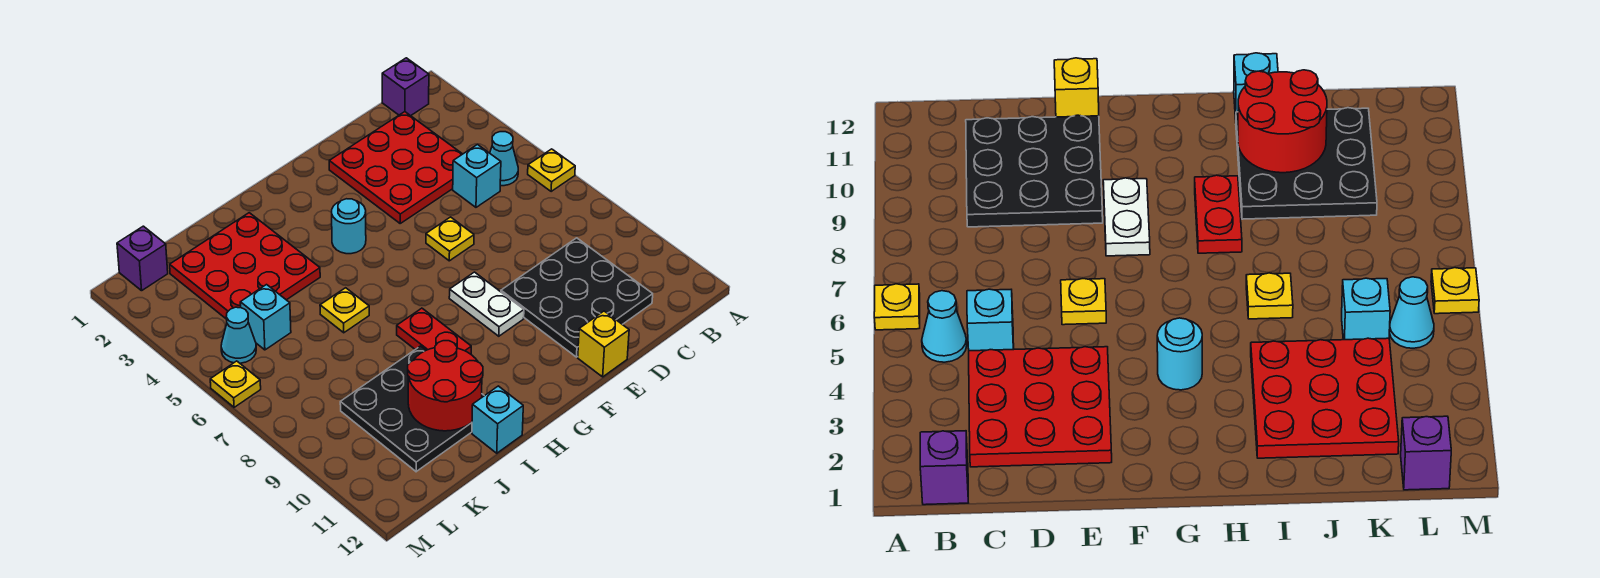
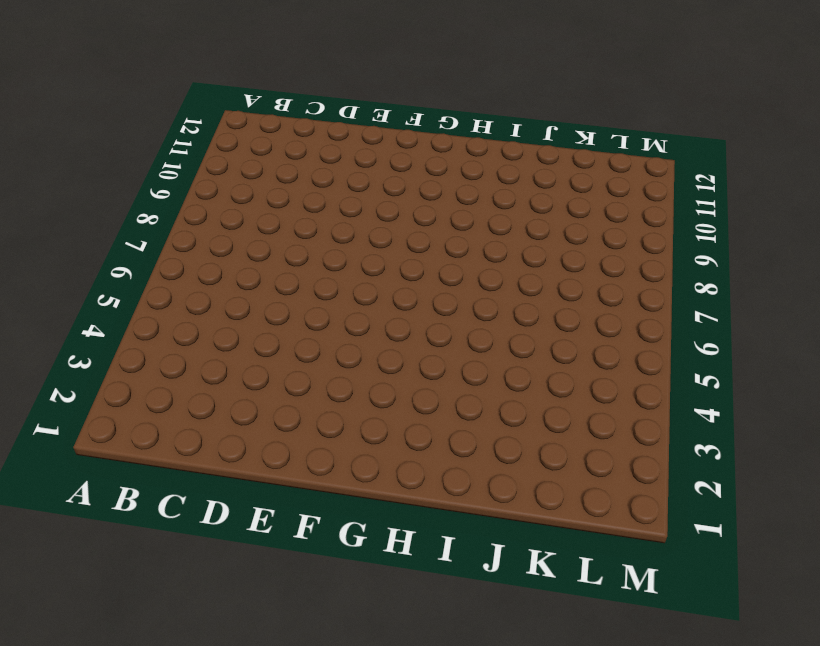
none -> yellow plate A6 level 1
none -> purple brick B1 level 1
none -> cyan cone B5 level 1

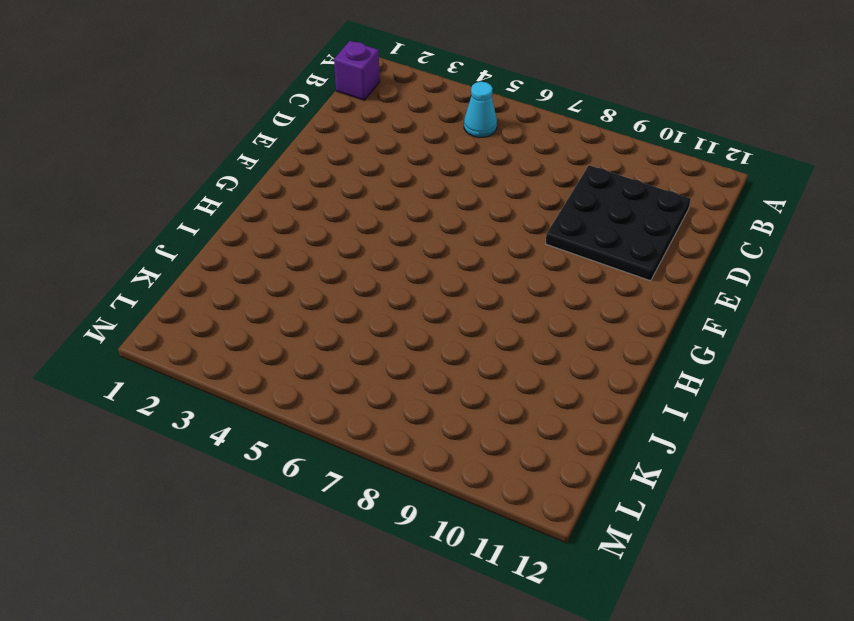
none -> yellow plate A6 level 1
none -> red plate C2:E4 level 1
none -> cyan brick C5 level 1

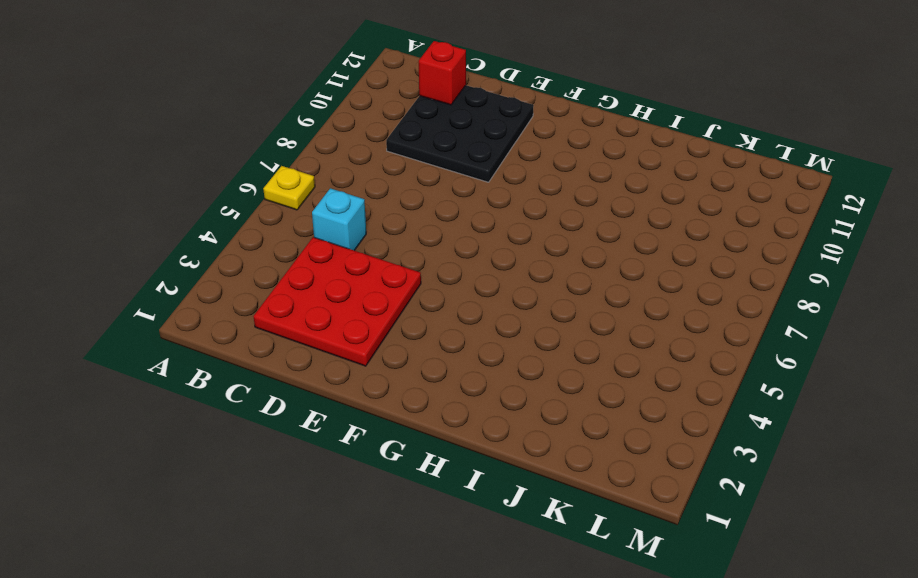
red brick C11 level 2 -> none
none -> purple brick B1 level 1
none -> cyan cone B5 level 1
none -> yellow plate E6 level 1

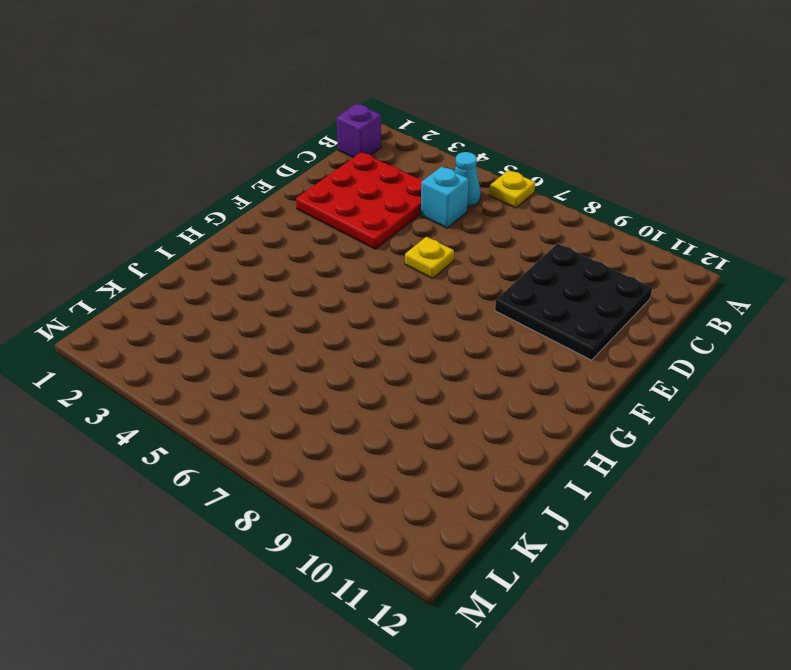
none -> yellow brick E12 level 1
none -> white plate F8:F9 level 1
none -> cyan round brick G4 level 1

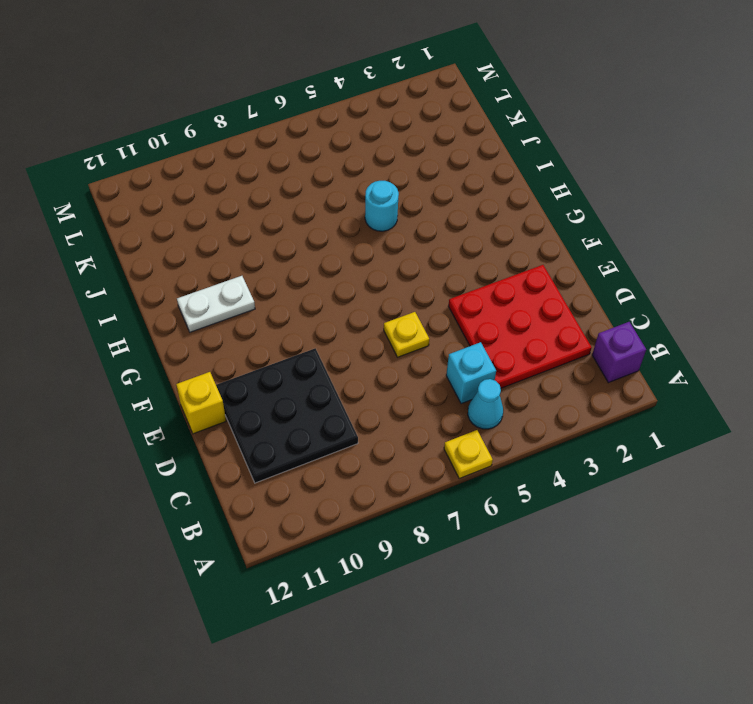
white plate H10:H11 level 1 -> white plate F8:F9 level 1
cyan round brick I5 level 1 -> cyan round brick G4 level 1
none -> red plate H8:H9 level 1
none -> red plate I2:K4 level 1
none -> yellow plate I6 level 1

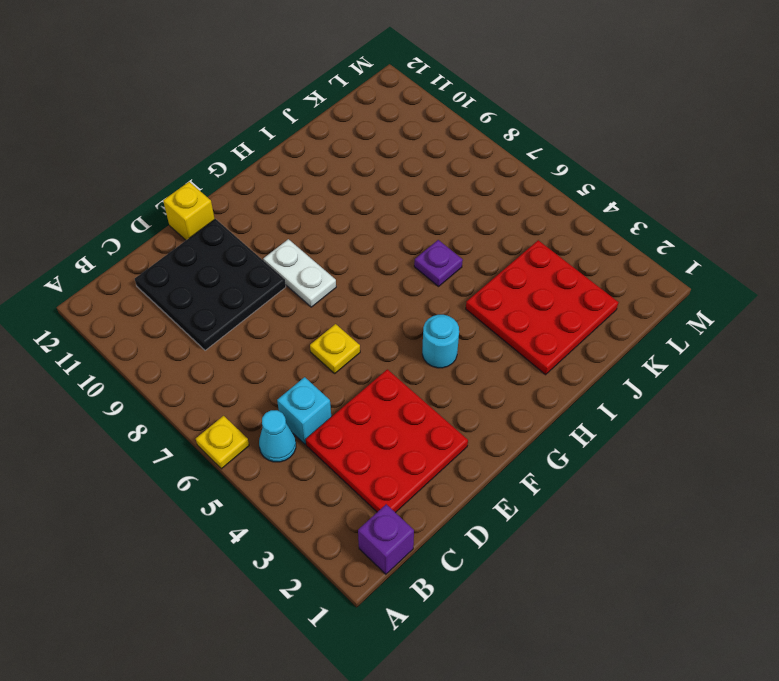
purple plate I6 level 1 -> yellow plate I6 level 1
none -> red plate H8:H9 level 1
none -> black plate I9:K11 level 1
none -> cyan brick I12 level 1

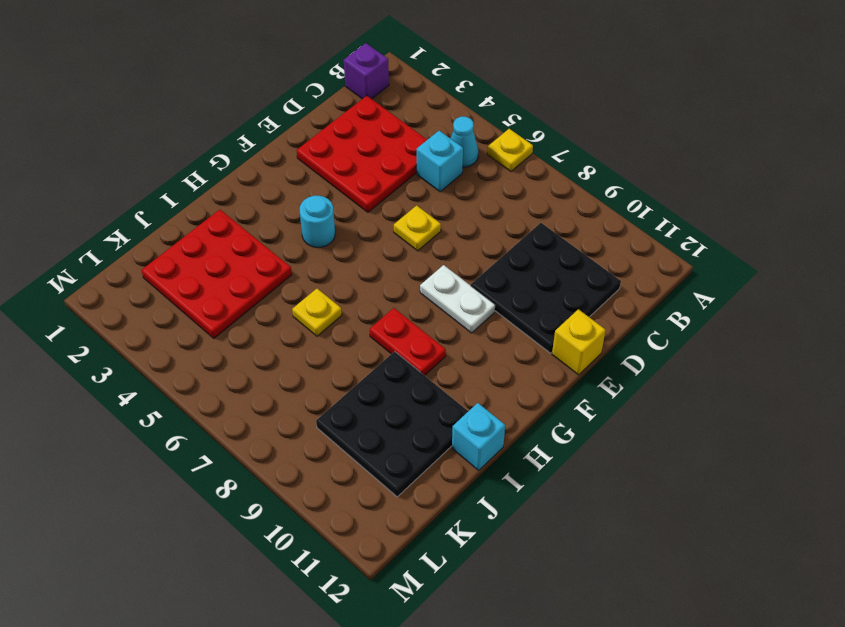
none -> cyan brick K5 level 1
none -> purple brick L1 level 1
none -> cyan cone L5 level 1

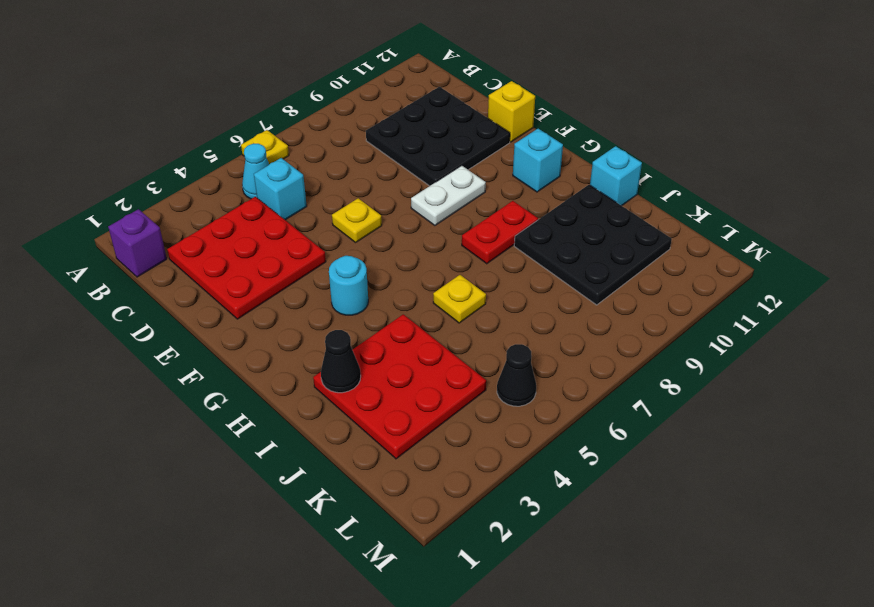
cyan brick G11 level 1 -> cyan brick K5 level 1
black cone I2 level 2 -> none
black cone L5 level 1 -> cyan cone L5 level 1
none -> purple brick L1 level 1
none -> yellow plate M6 level 1
none -> red round brick I10:J11 level 2

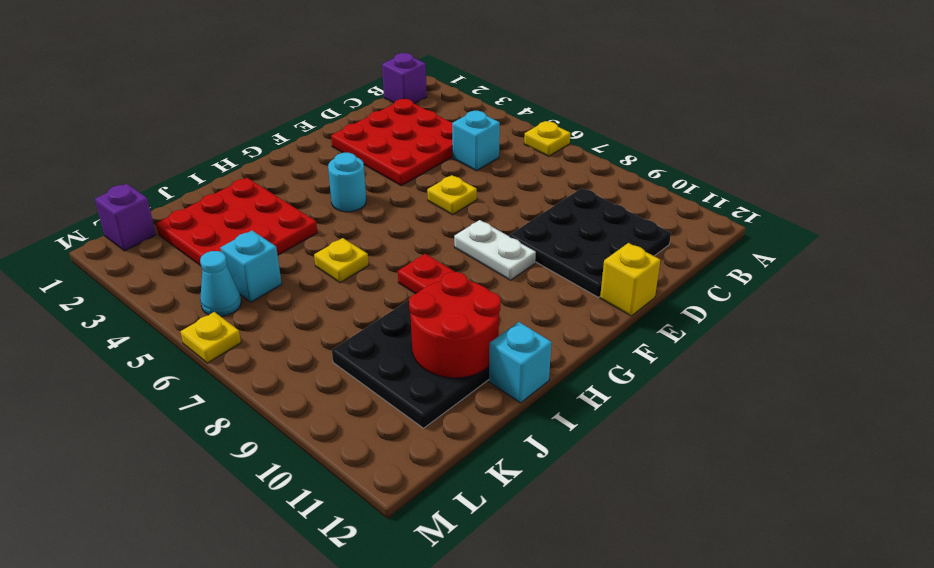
none -> cyan cone B5 level 1

